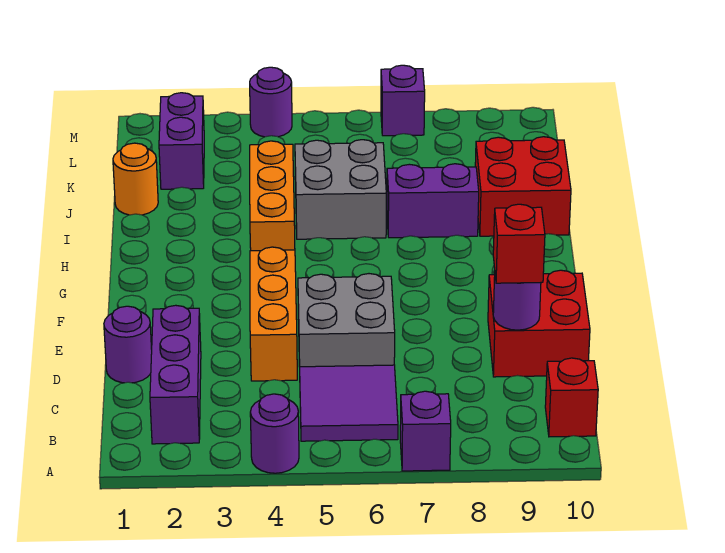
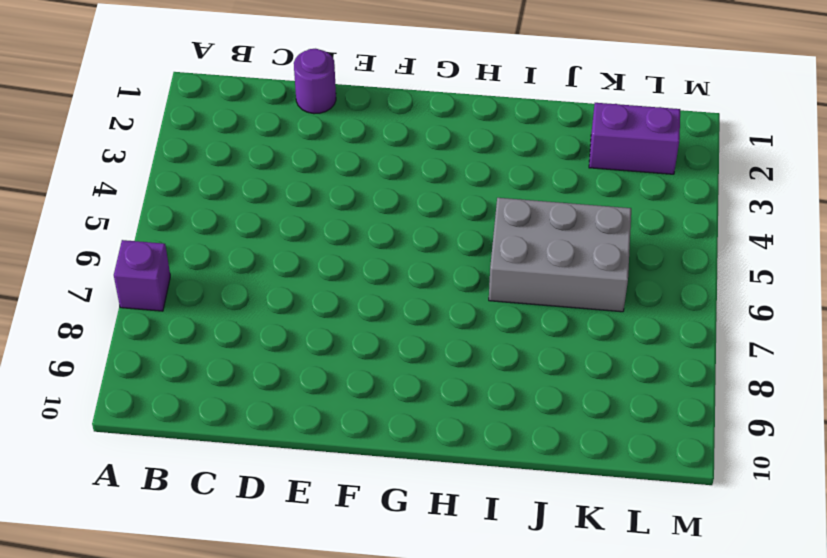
grey brick I5:K6 level 1 -> grey brick I5:J6 level 1
none -> purple round brick A4 level 1
none -> purple brick B2:D2 level 1
none -> purple tile B5:C6 level 1

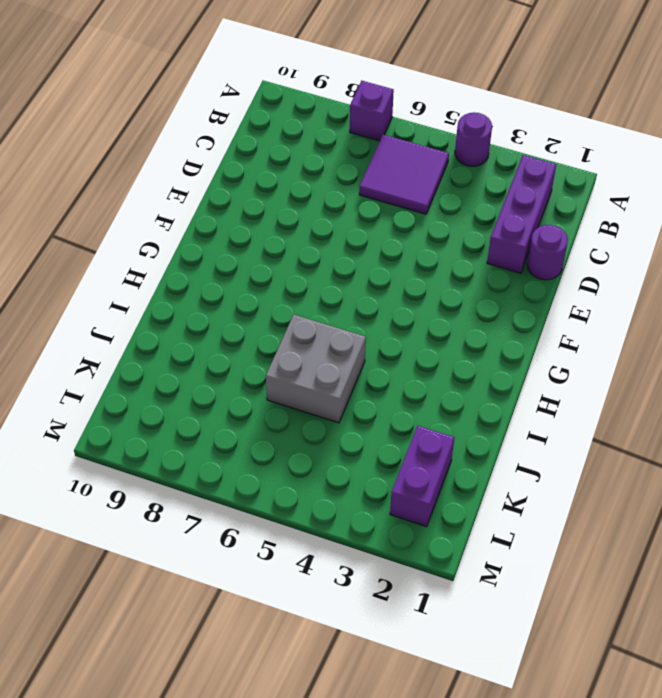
none -> red brick B10 level 1
none -> orange brick D4:F4 level 1
none -> grey brick D5:E6 level 1

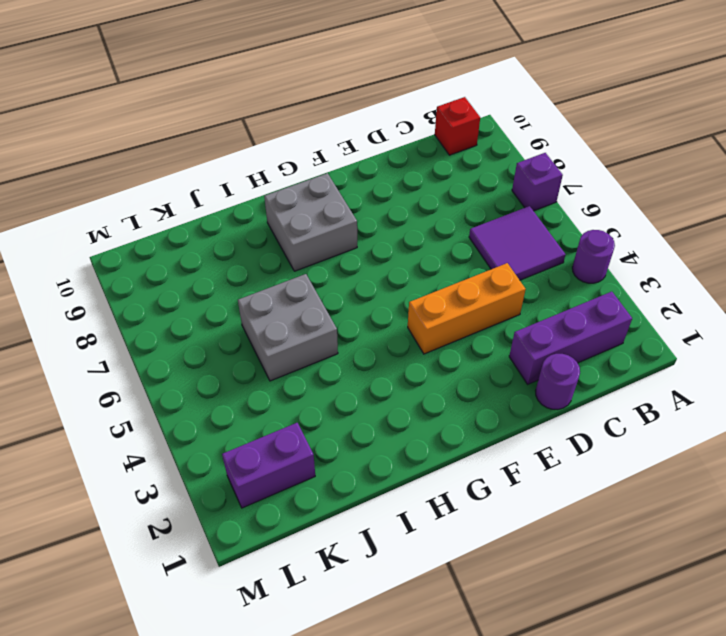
grey brick G8:H9 level 1 -> grey brick D5:E6 level 1
none -> red brick D9:E10 level 1
none -> orange brick H4:J4 level 1
none -> purple brick I7:I8 level 1

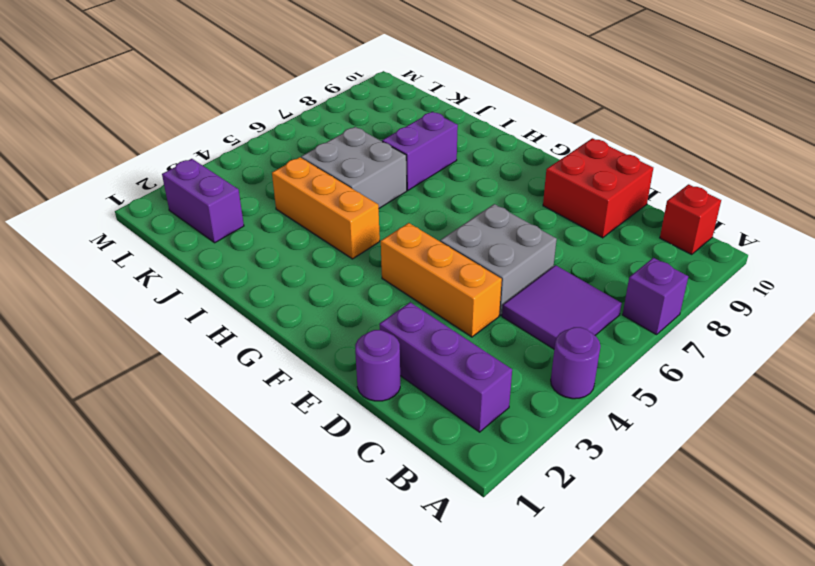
none -> red brick I9:J10 level 1
none -> orange round brick J1 level 1
none -> purple round brick M4 level 1

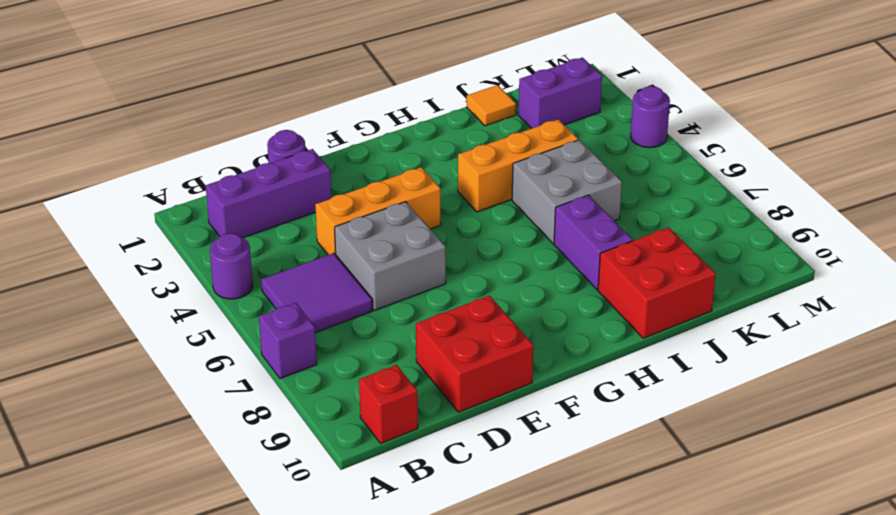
orange tile J1 level 1 -> orange round brick J1 level 1
none -> purple brick M7 level 1
none -> purple round brick D9 level 2
none -> red brick D9 level 3

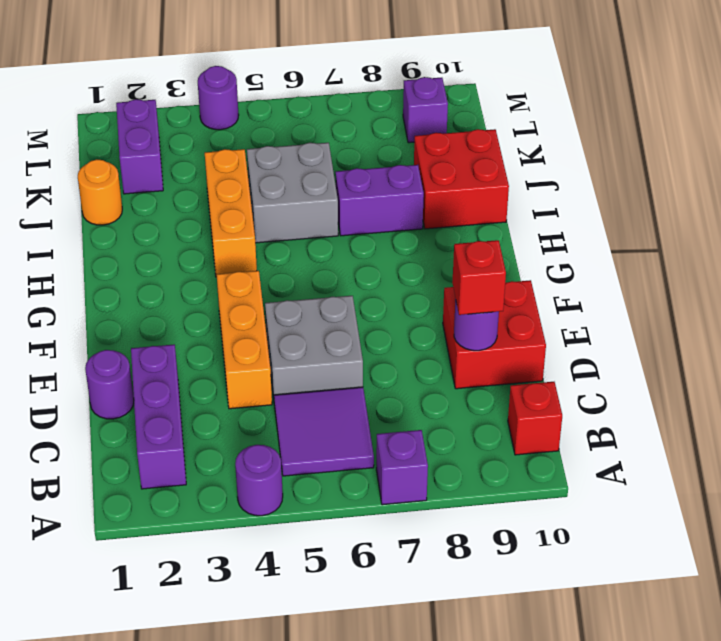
purple brick L9 level 1 -> purple brick M7 level 1

